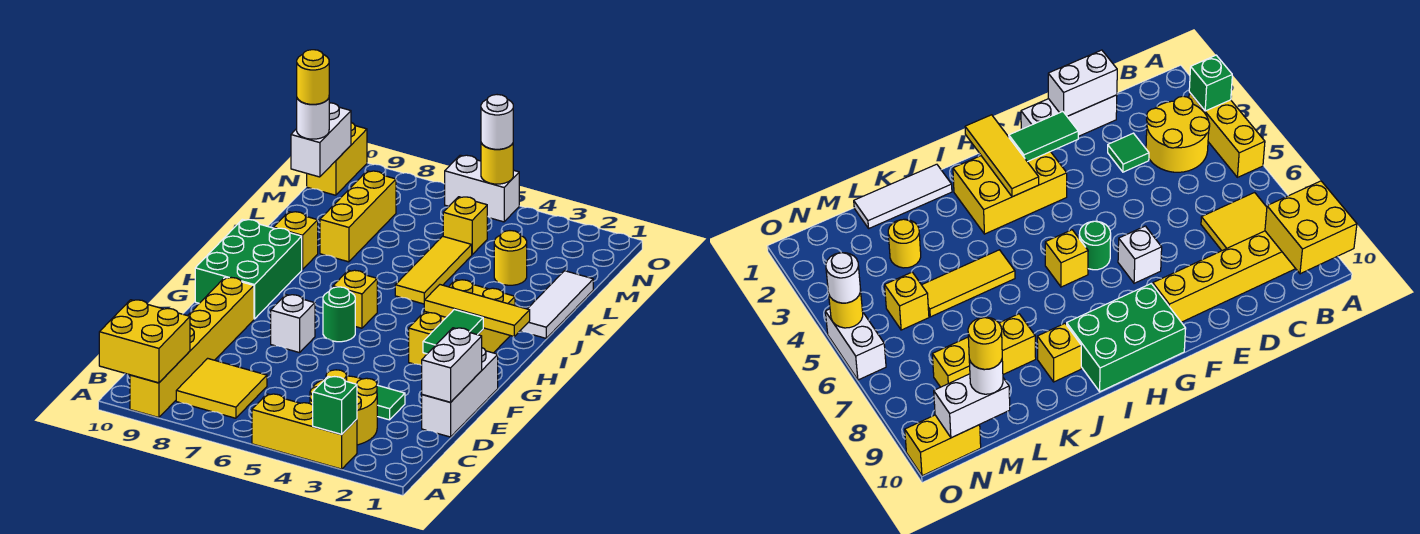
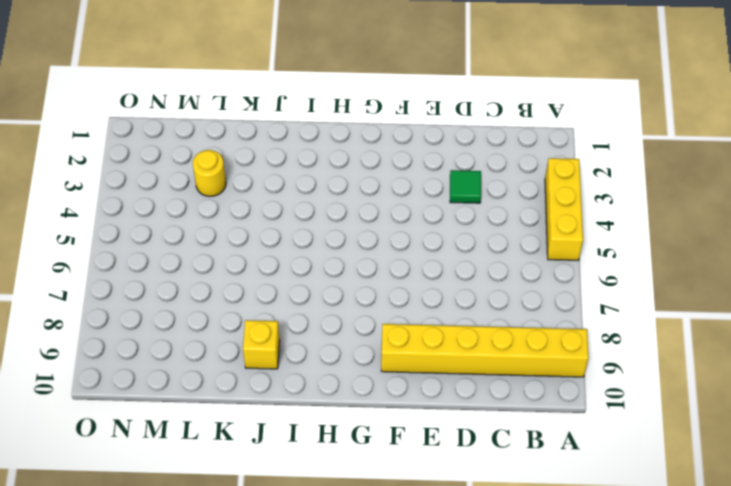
none -> yellow round brick B3:C4 level 1
none -> yellow tile B7:C8 level 1
none -> white brick D1:F1 level 1

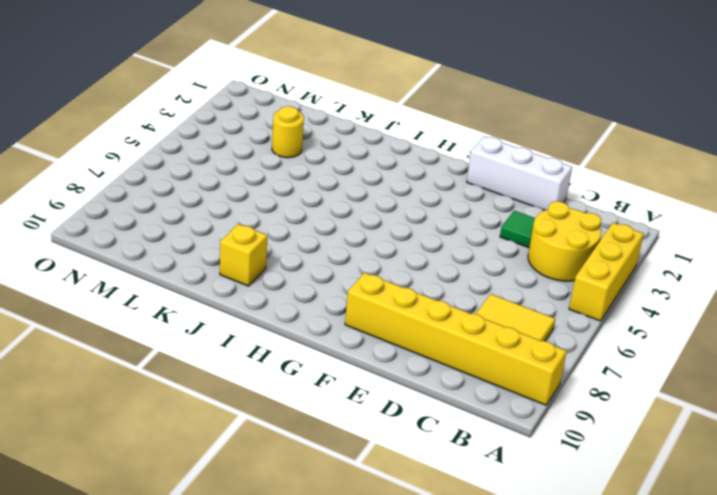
none -> white brick F7 level 1
none -> yellow brick G2:I3 level 1
none -> green round brick G6 level 1

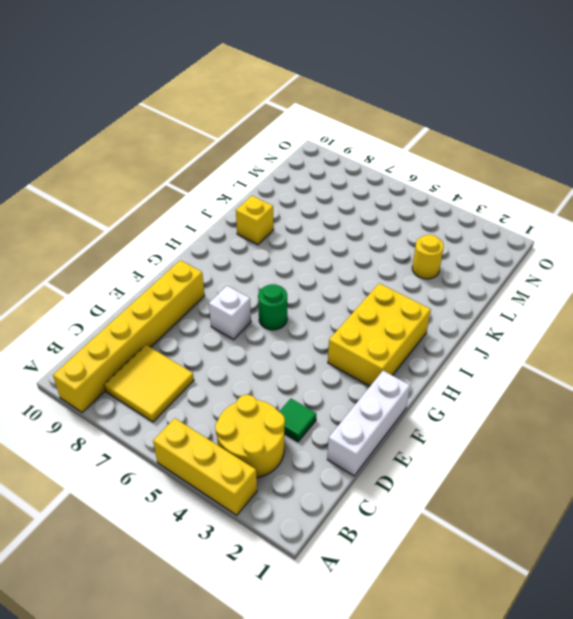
none -> green brick G9:I10 level 1
none -> yellow brick H6 level 1
none -> white tile J1:L1 level 1

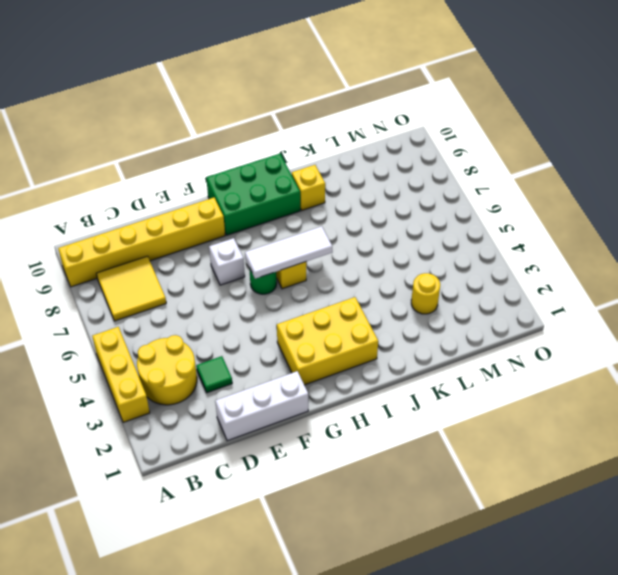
white tile G6:I6 level 2 -> white tile J1:L1 level 1
none -> yellow tile J5:L5 level 1
none -> yellow brick K8:M8 level 1
none -> yellow brick M5 level 1

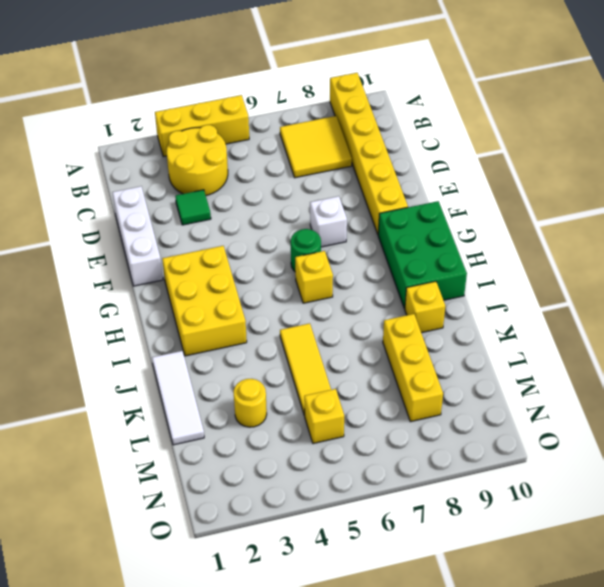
none -> yellow brick N10:O10 level 1
none -> white brick O5:O6 level 1
none -> green brick A3 level 2

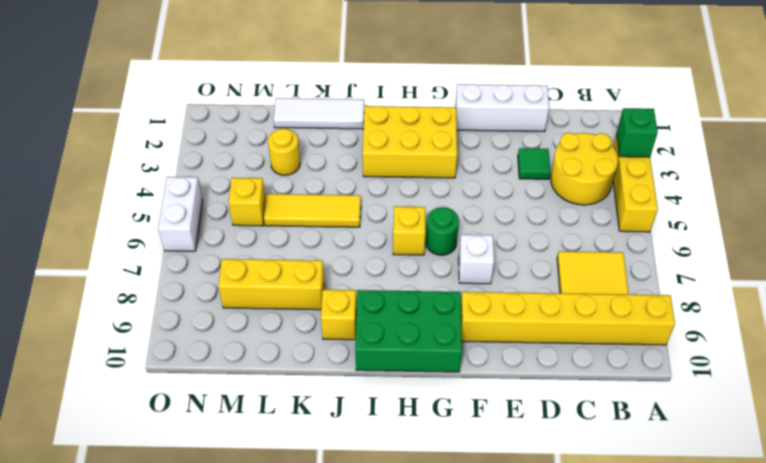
none -> yellow brick N10:O10 level 1
none -> yellow brick A9:B10 level 2
none -> white brick D1:E1 level 2

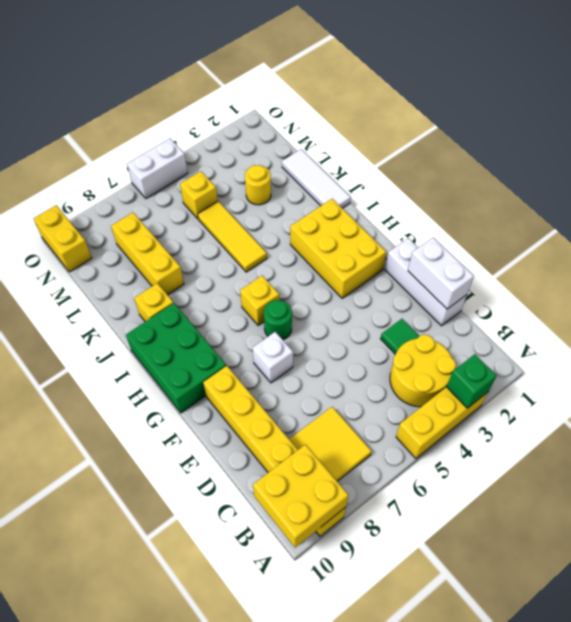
none -> green tile F2:G2 level 2
none -> yellow tile H1:H3 level 2
none -> white brick M10:N10 level 2

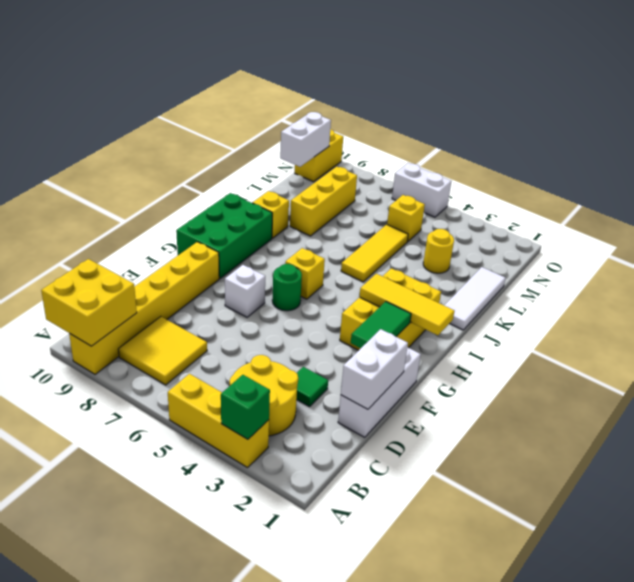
none -> yellow round brick O5 level 2
none -> white round brick M10 level 3
none -> white round brick O5 level 3

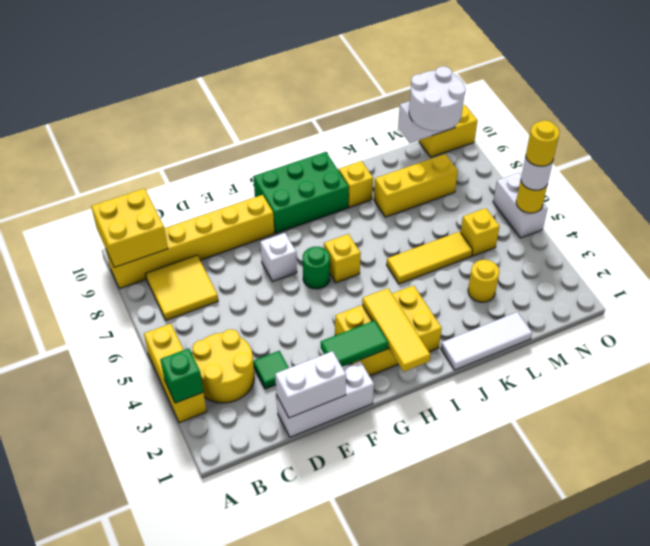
white round brick M9:N10 level 3 -> white round brick M10 level 3
yellow round brick O5 level 4 -> yellow round brick M10 level 4

